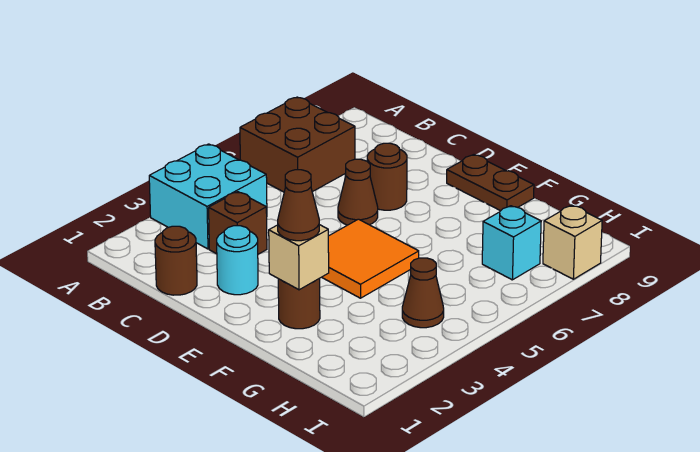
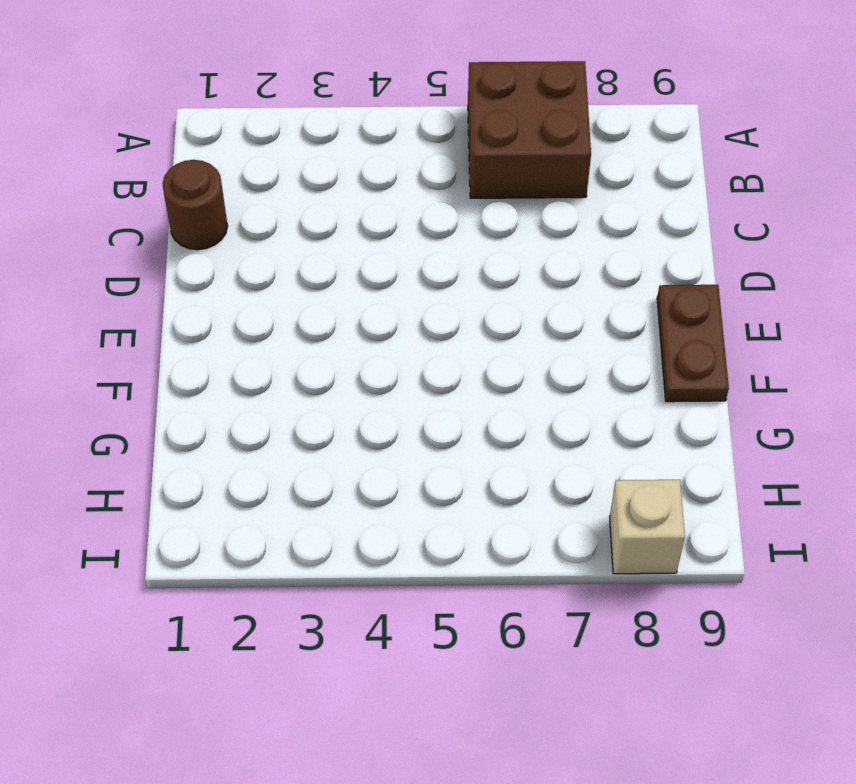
none -> cyan brick A3:B4 level 1
none -> brown brick C3 level 1
none -> cyan round brick D2 level 1

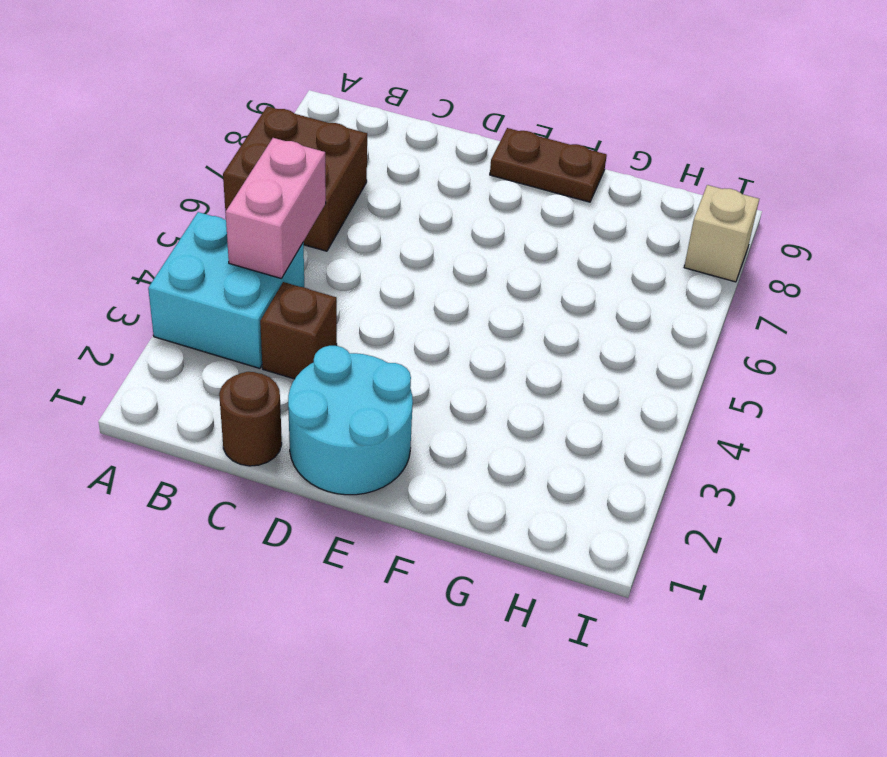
pink brick B4:B5 level 2 -> none
cyan round brick D1:E2 level 1 -> cyan round brick D2 level 1
none -> brown cone D6 level 1
none -> brown round brick D7 level 1
none -> orange tile E4:F5 level 1

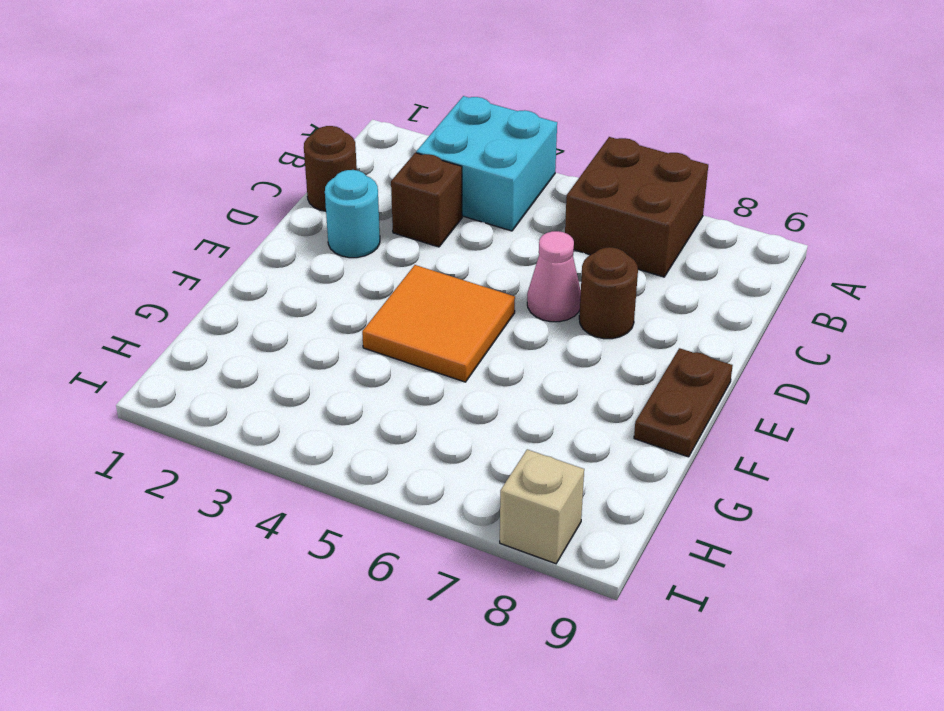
pink cone D6 level 1 -> brown cone D6 level 1
none -> brown round brick F2 level 1
none -> brown cone H4 level 1
none -> cyan brick H7 level 1

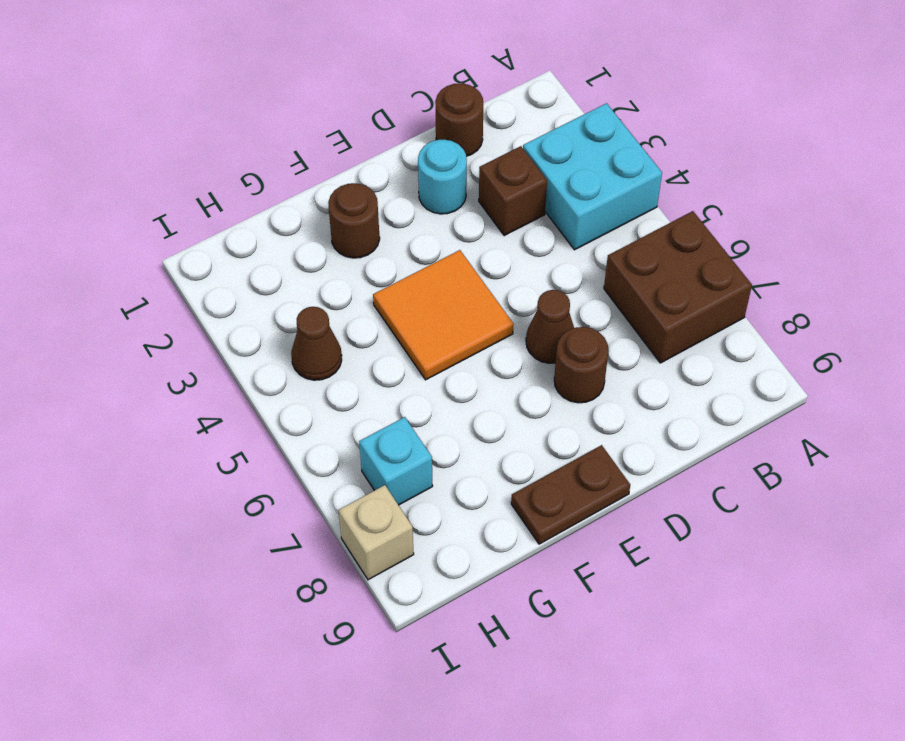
none -> tan brick F2 level 2
none -> brown cone F2 level 3

